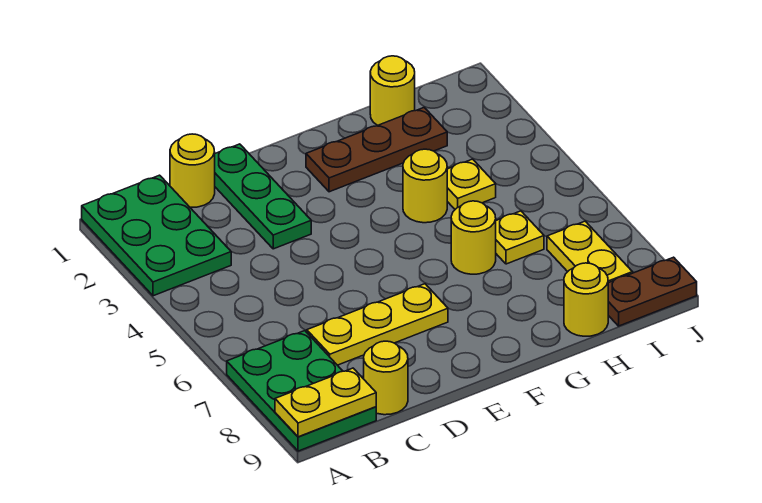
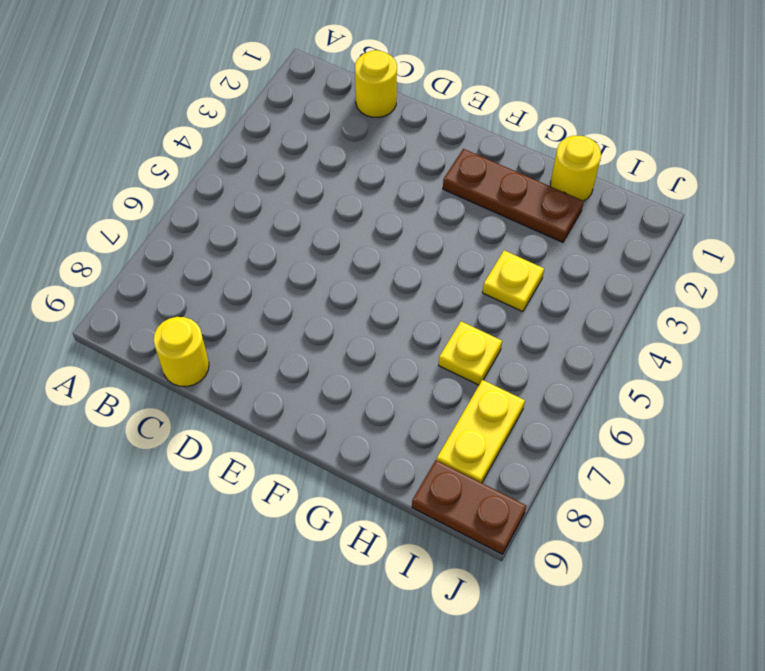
none -> green plate A1:B3 level 1
none -> green plate A7:B9 level 1
none -> yellow plate C7:E7 level 1

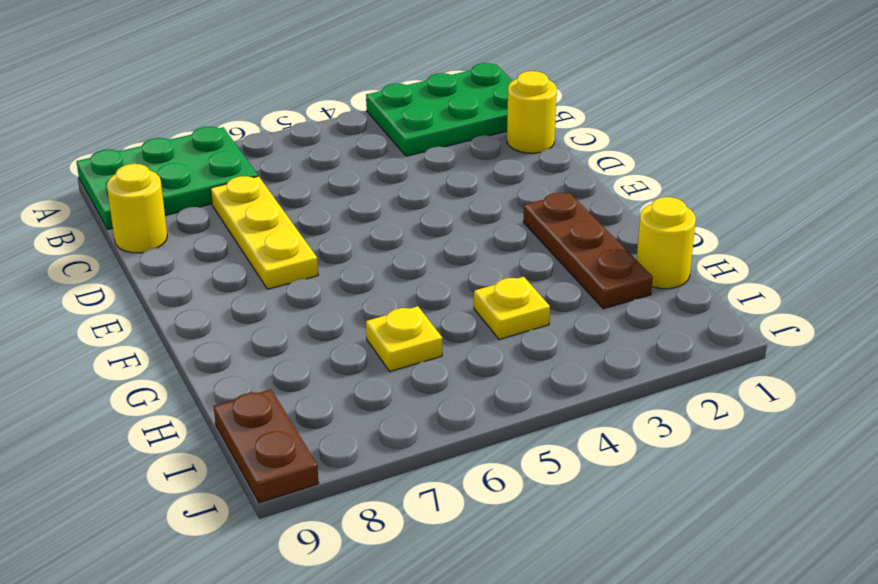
none -> green plate D1:D3 level 1
none -> yellow round brick G4 level 1
none -> yellow round brick G6 level 1

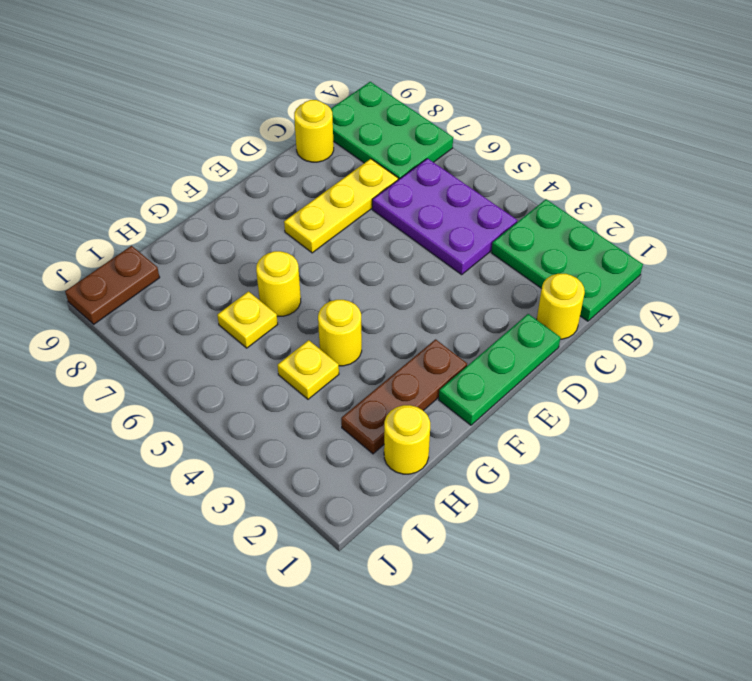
purple plate B4:C6 level 1 -> none
green plate D1:F1 level 1 -> green plate D1:D3 level 1
none -> yellow round brick H9 level 1
none -> yellow plate I7:I8 level 1
none -> yellow plate A9:B9 level 2

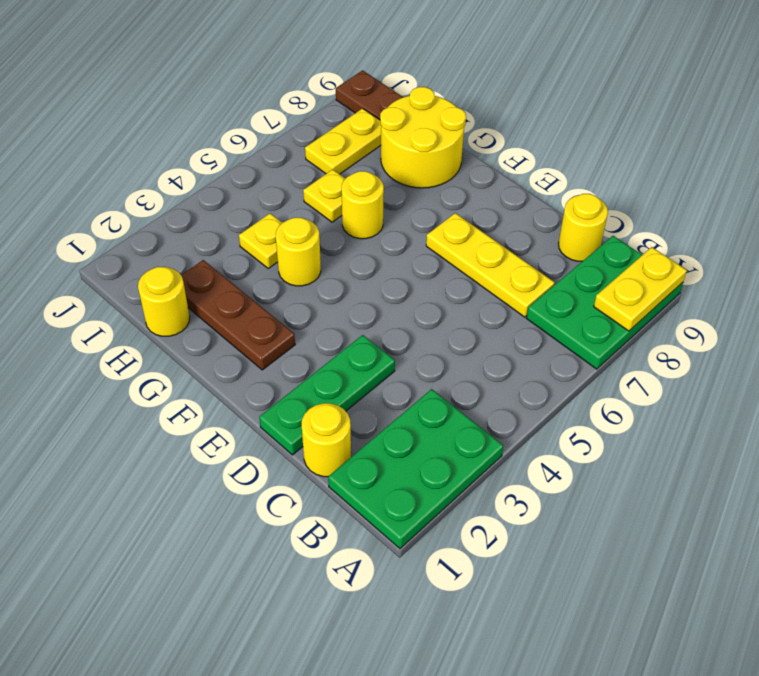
yellow plate A8:A9 level 2 -> yellow plate A9:B9 level 2
yellow round brick G8:H9 level 1 -> yellow round brick H9 level 1

